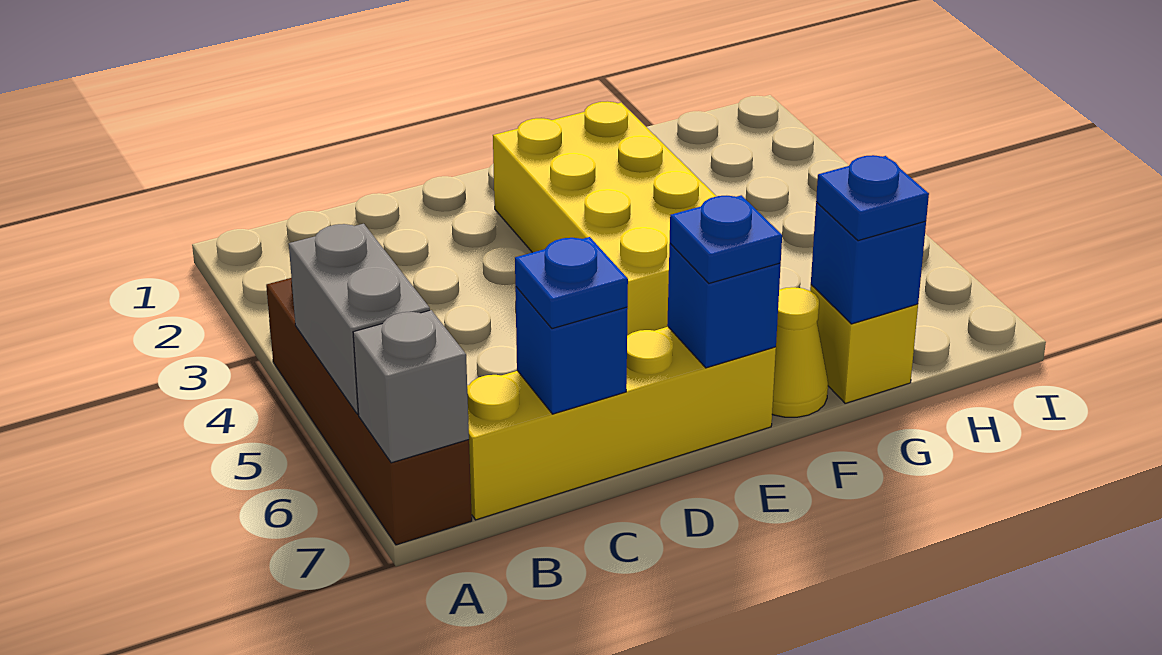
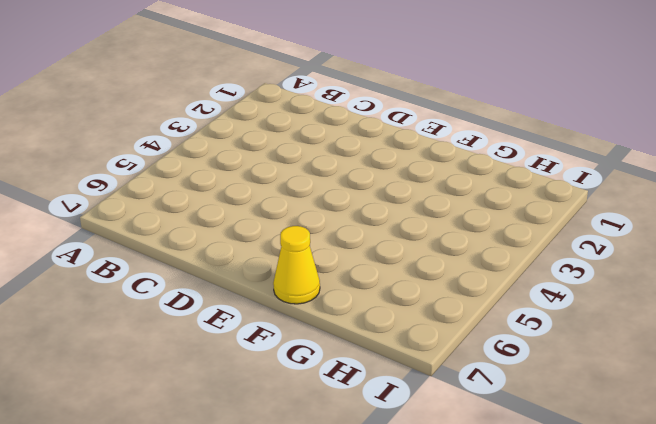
none -> brown brick A4:A7 level 1
none -> yellow brick B7:E7 level 1
none -> yellow brick E2:F5 level 1

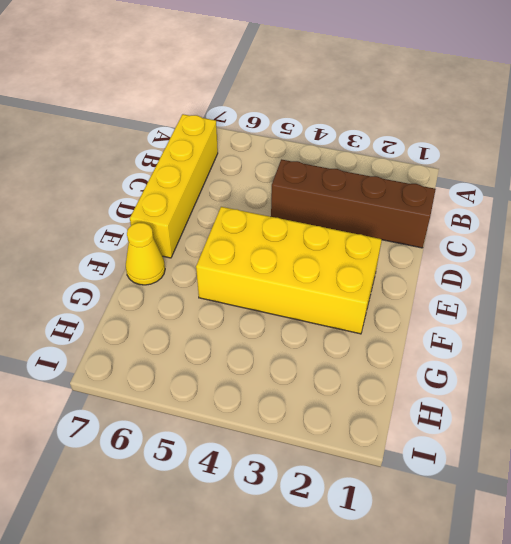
brown brick C1:C4 level 1 -> brown brick A4:A7 level 1
none -> yellow brick G7 level 1
none -> grey brick A5:A6 level 2
none -> grey brick A7 level 2

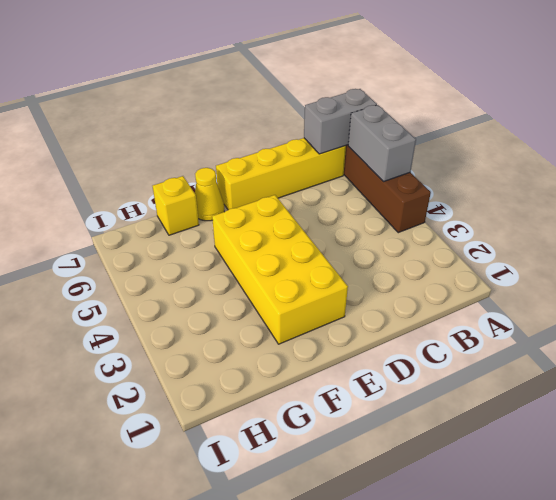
grey brick A7:B7 level 2 -> grey brick A7 level 2
none -> blue brick C7 level 2
none -> blue brick E7 level 2
none -> blue brick G7 level 2

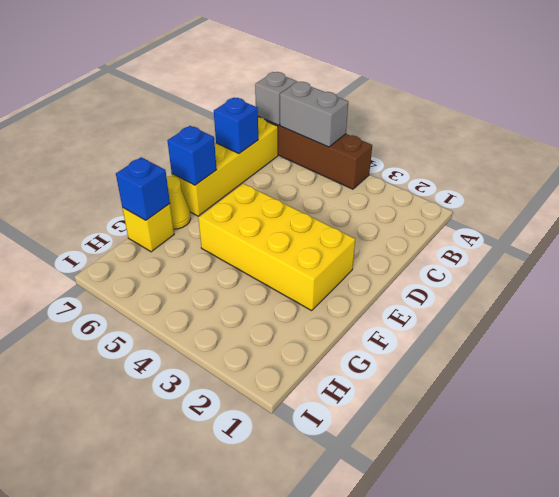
none -> blue plate C7 level 3
none -> blue plate E7 level 3
none -> blue plate G7 level 3

